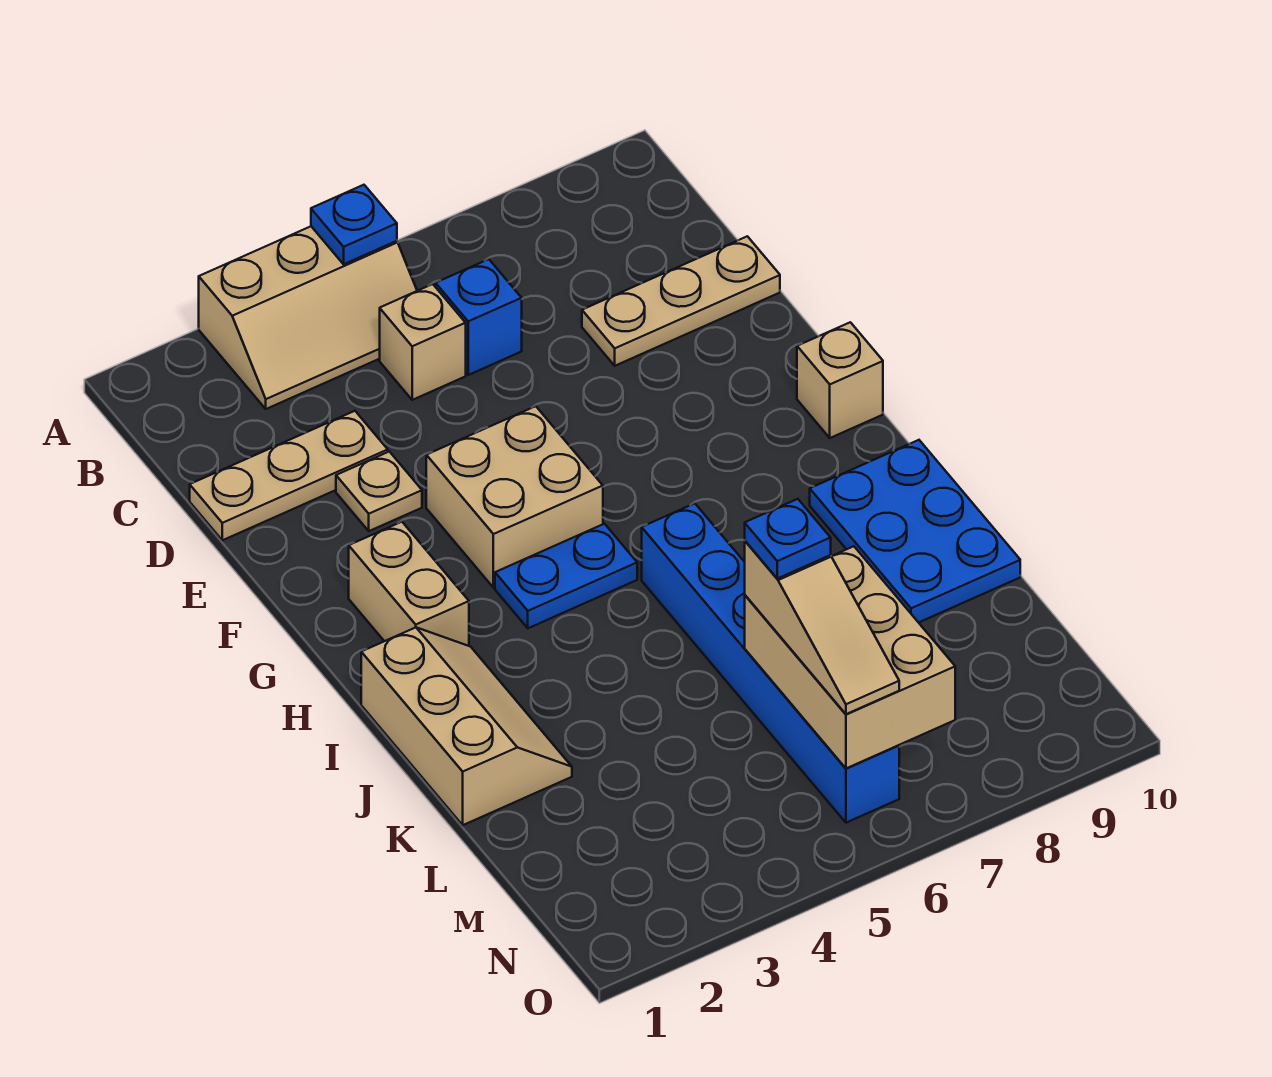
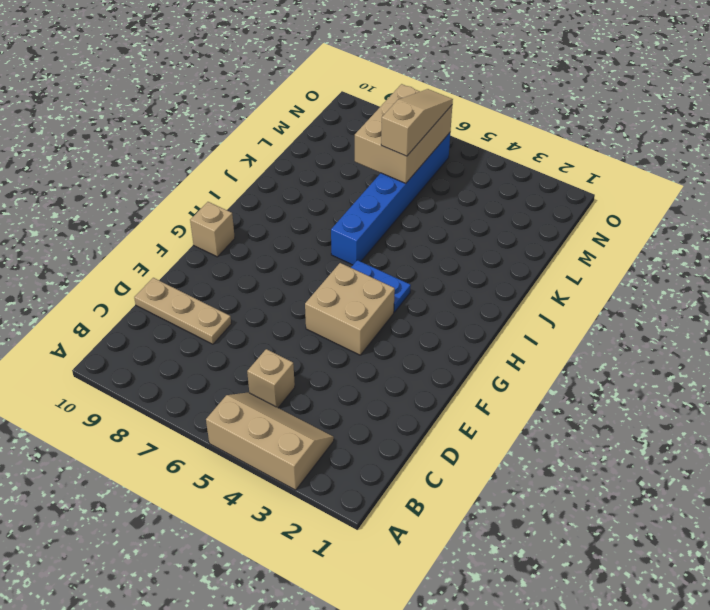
none -> blue brick C6 level 1
none -> tan plate D1:D3 level 1
none -> tan plate E3 level 1

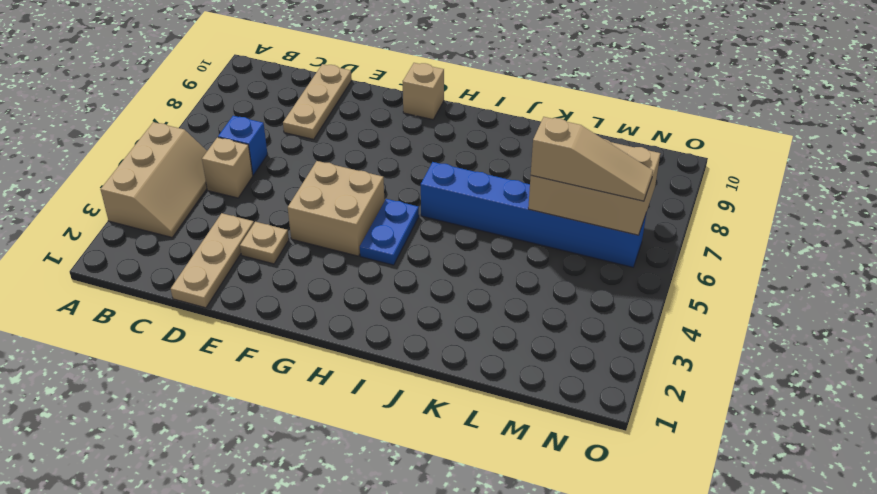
none -> tan brick G2:H2 level 1
none -> tan slope I1:K2 level 1 top 1
none -> blue plate I9:K10 level 1

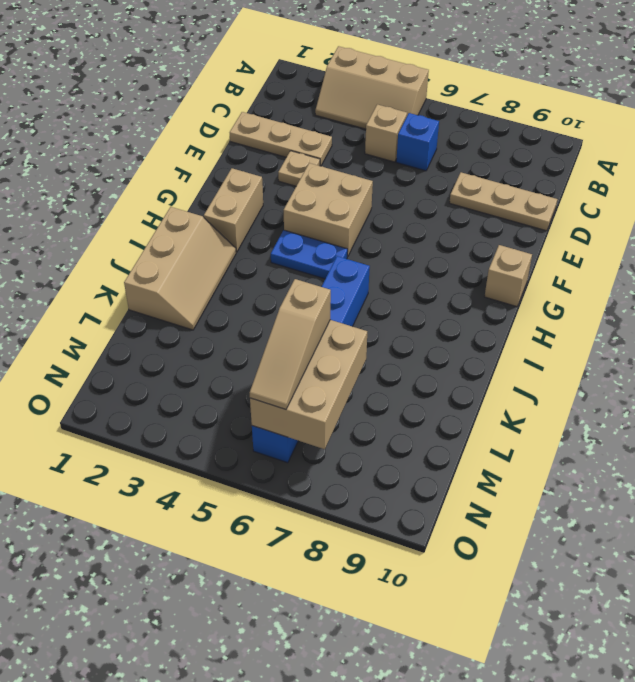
none -> blue plate I9:K10 level 1
none -> blue plate A5 level 2
none -> blue plate L6 level 4

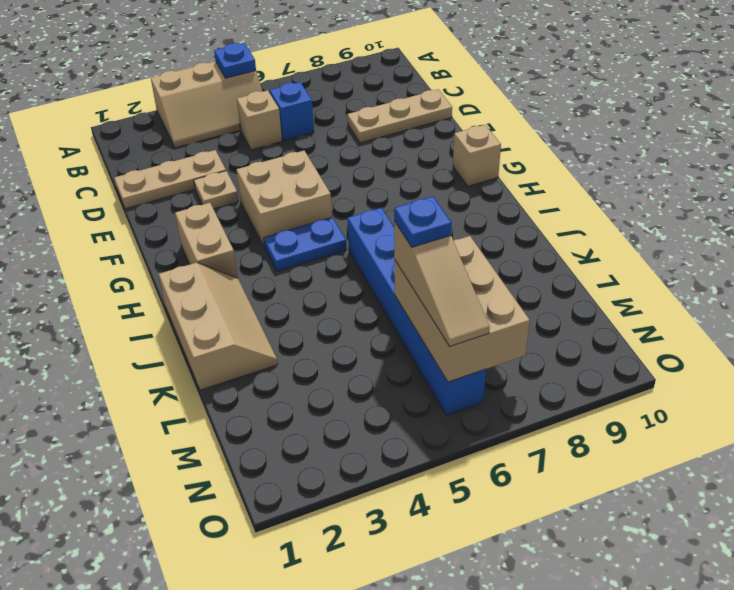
none -> blue plate I9:K10 level 1

